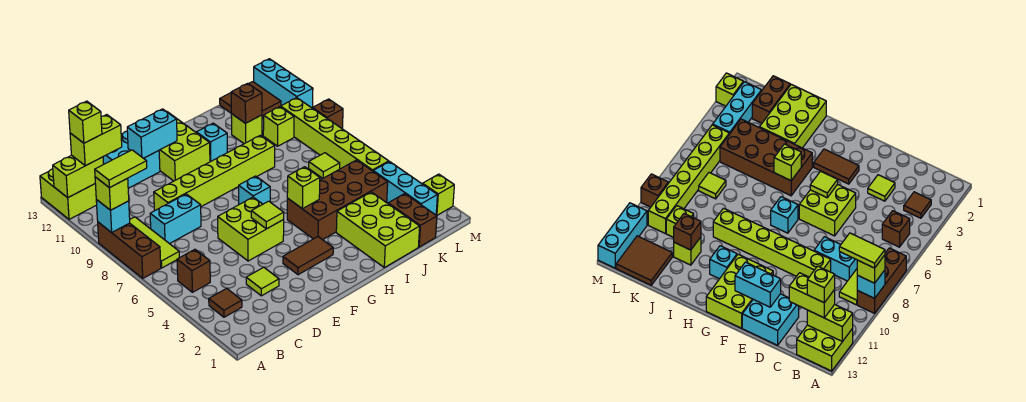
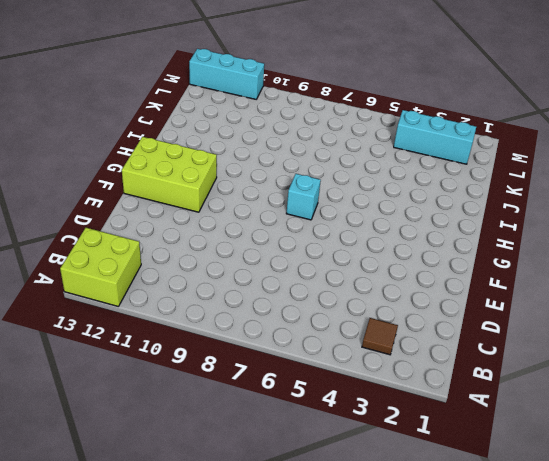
none -> brown brick A7:A9 level 1
none -> brown brick B5 level 1
none -> lime tile B7:B9 level 1
none -> cyan brick C8:D8 level 1

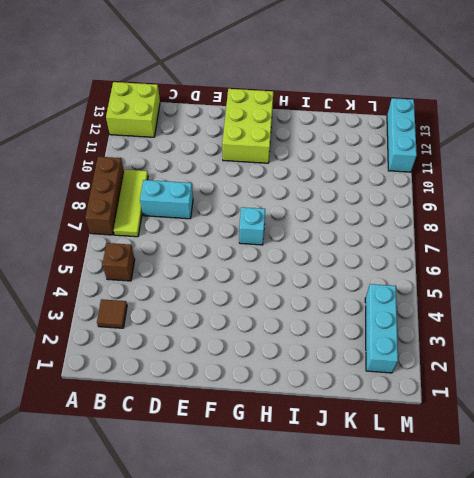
none -> lime tile D3 level 1
none -> lime brick D9:I9 level 1
none -> cyan brick D12:E13 level 1
none -> lime brick E5:F6 level 1

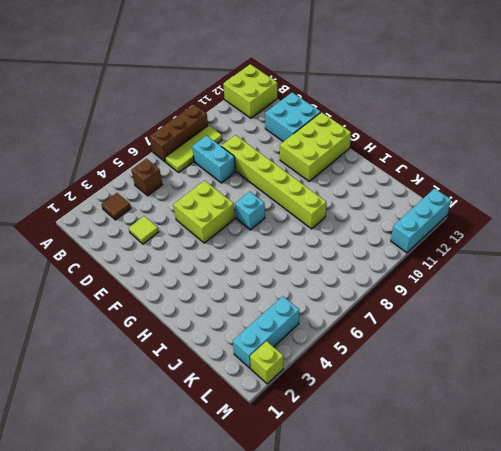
none -> brown tile F3:G3 level 1
none -> brown brick H4:K5 level 1
none -> cyan brick H11 level 1
none -> lime brick I1:J3 level 1

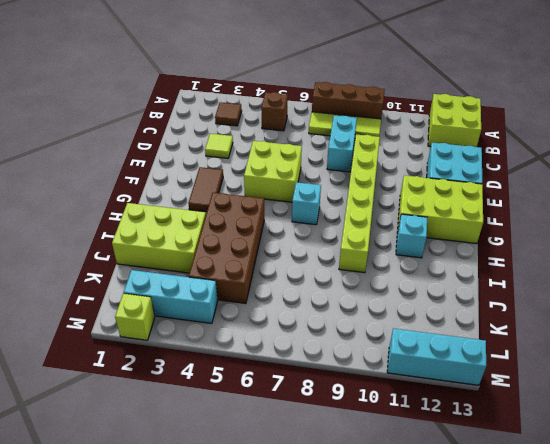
none -> lime brick J11 level 1
none -> brown brick K1:K2 level 1
none -> lime tile K7 level 1
none -> lime brick K10 level 1

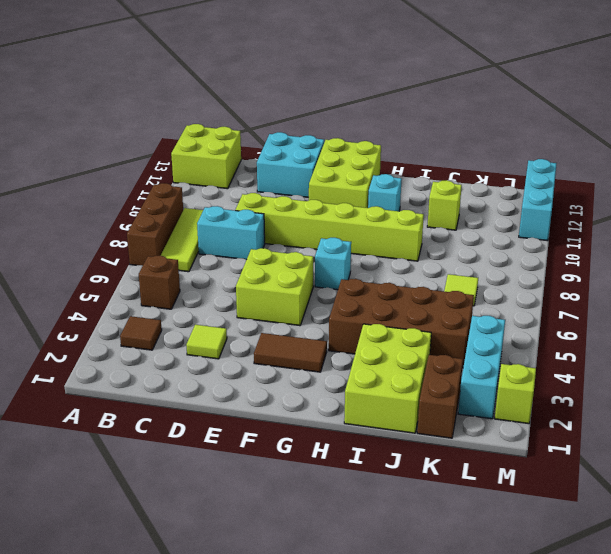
none -> lime brick K10 level 1
none -> brown tile K12:L13 level 1
none -> lime brick L5:L10 level 1
none -> brown brick M9 level 1

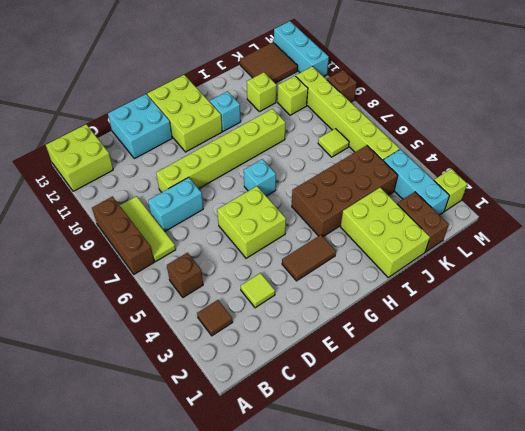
none -> cyan brick A9 level 2
none -> lime brick A12:B12 level 2
none -> cyan brick E12:F12 level 2
none -> lime tile F5 level 2

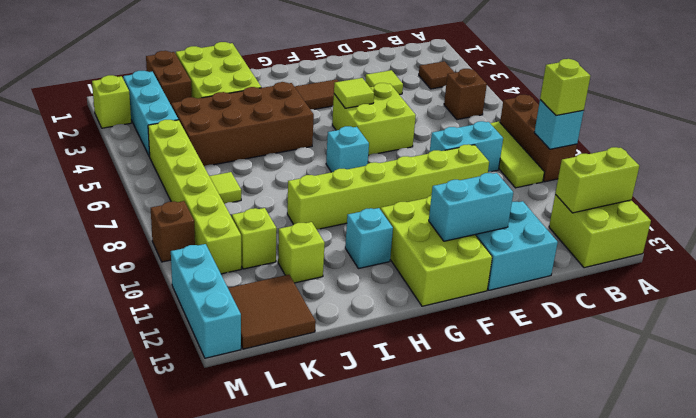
none -> lime brick H5 level 2
none -> brown brick J11 level 2
none -> lime brick B12:C12 level 3
none -> lime tile A9:B9 level 4

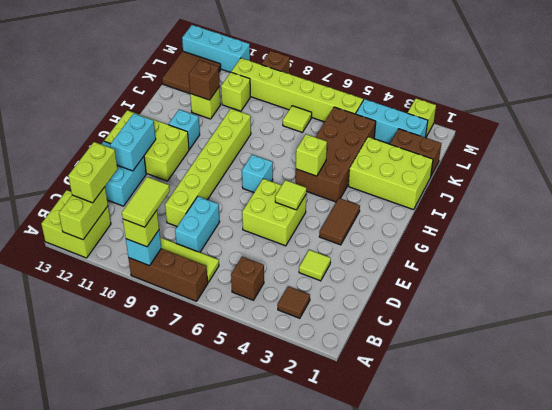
none -> lime brick B12 level 4

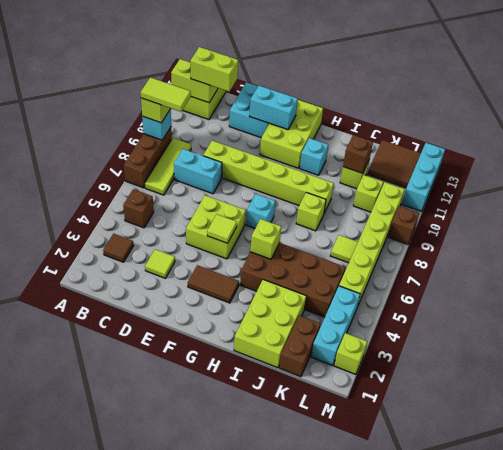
lime brick I8 level 1 -> lime brick B12 level 4

